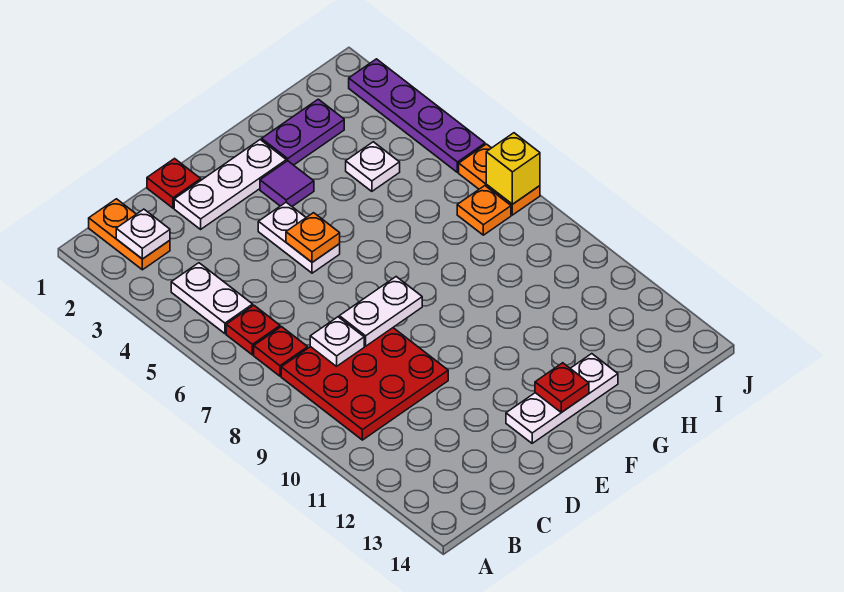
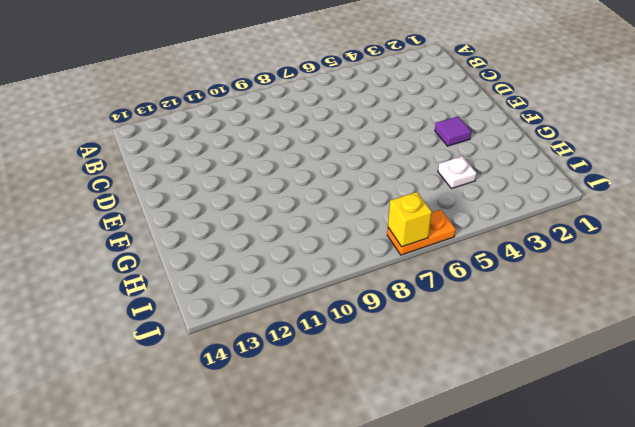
none -> orange plate B1:B2 level 1
none -> white plate B4:B5 level 1
none -> red plate B6 level 1

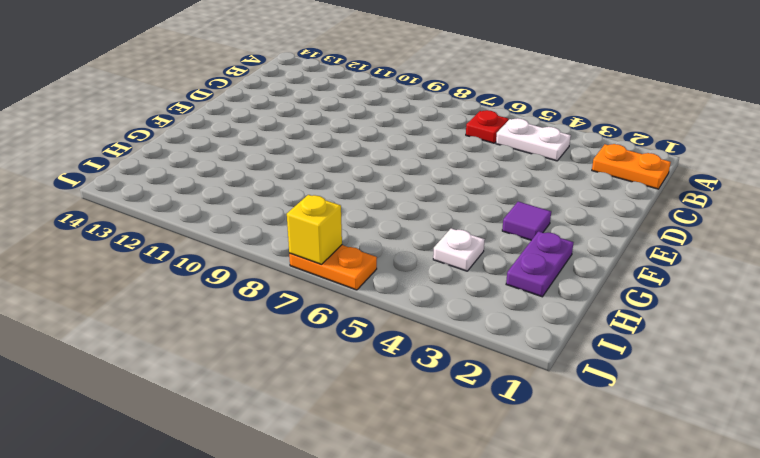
none -> red plate B7 level 1
none -> red plate B8:D10 level 1
none -> red plate D1 level 1

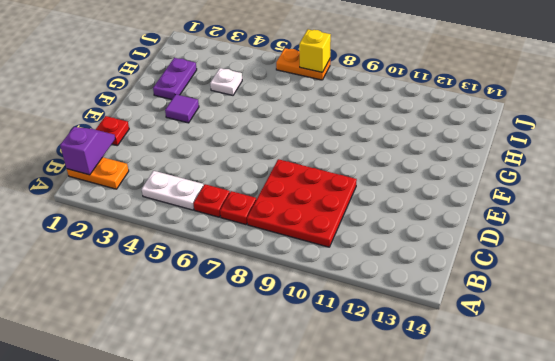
purple slope B1:C1 level 2 top B -> none
none -> white plate D2:F2 level 1
none -> white plate E4:E5 level 1
none -> white plate E13:G13 level 1

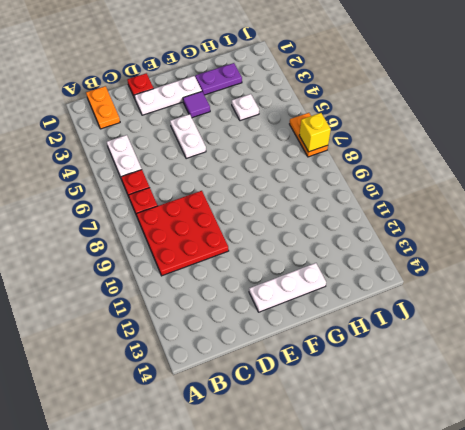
none -> orange plate I7 level 1
none -> purple plate J2:J5 level 1
none -> white plate B2 level 2

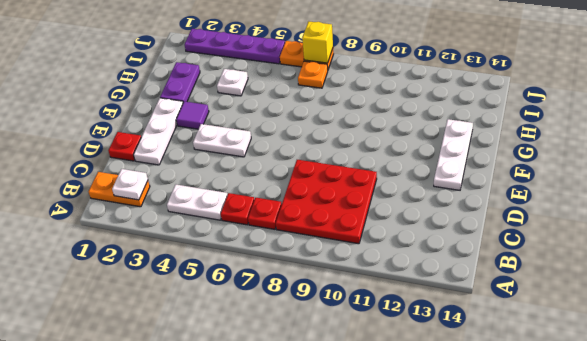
none -> white plate C8 level 2
none -> white plate D8:E8 level 2
none -> orange plate E5 level 2

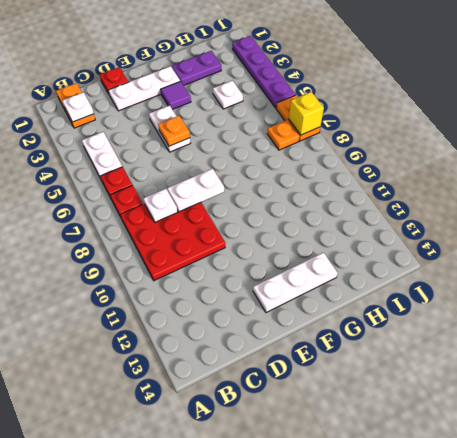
none -> red plate F13 level 2

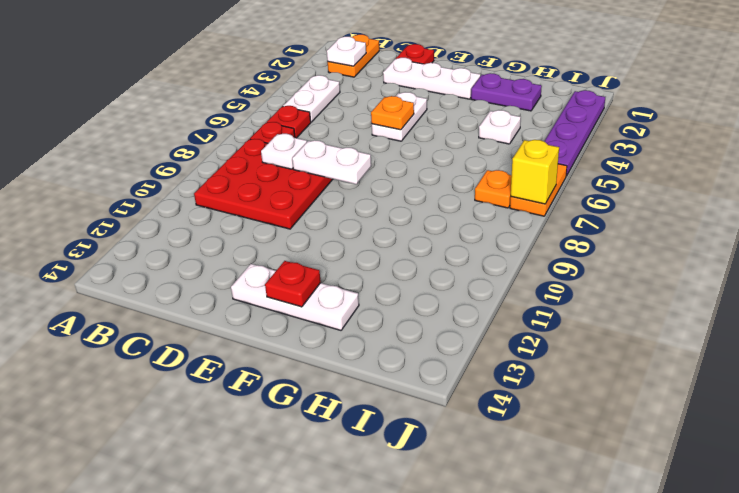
none -> purple tile F3 level 1

